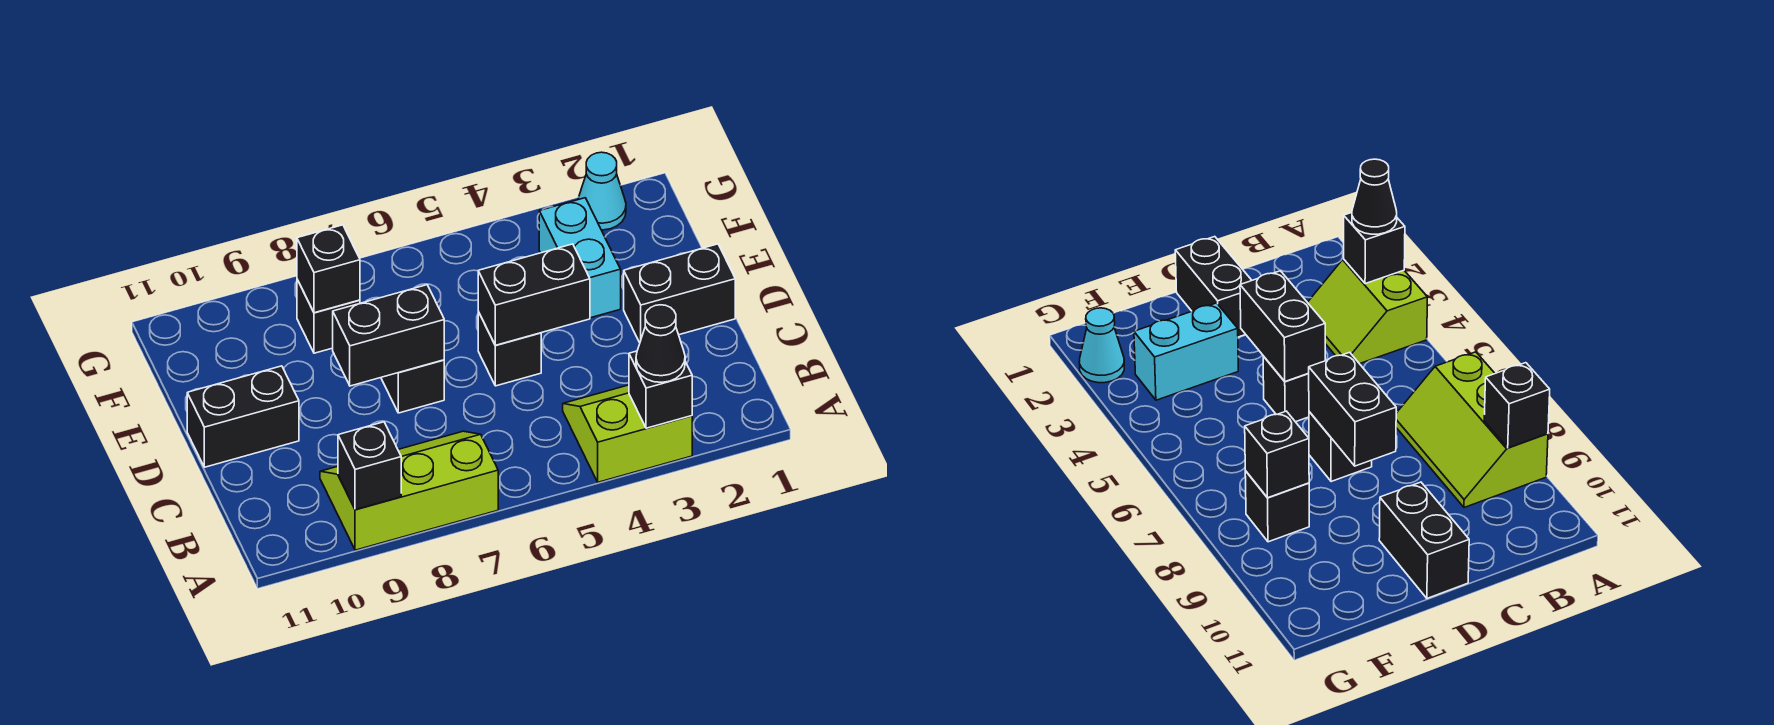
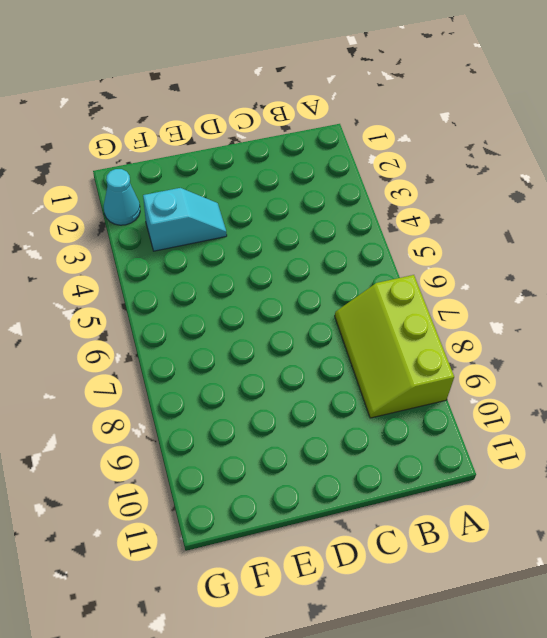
cyan slope E3:F3 level 1 top F -> cyan brick E3:F3 level 1
none -> lime slope A3:B4 level 1 top A
none -> black brick D1:D2 level 1
none -> black brick D5 level 1

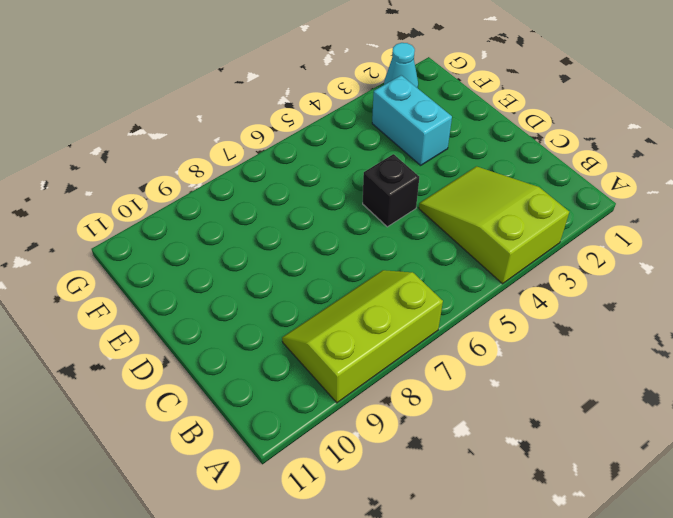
lime slope A3:C4 level 1 top A -> lime slope A3:B4 level 1 top A
none -> black brick D1:D2 level 1
none -> black brick D7 level 1
none -> black brick D10:D11 level 1

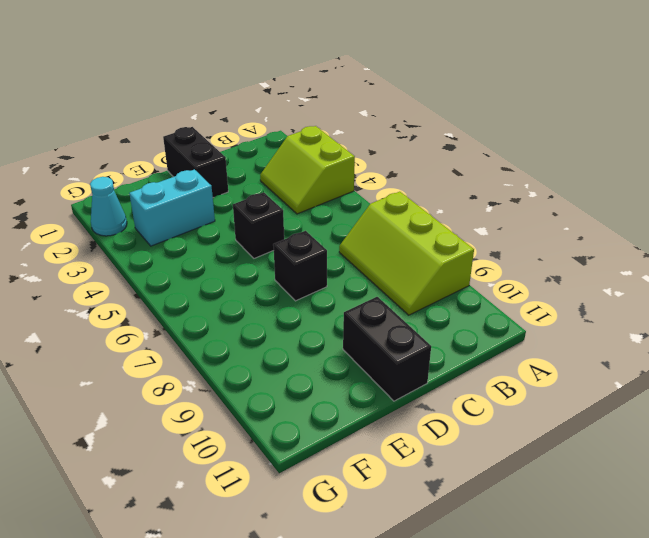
none -> black brick F8 level 1
none -> black brick A3 level 2
none -> black brick A9 level 2

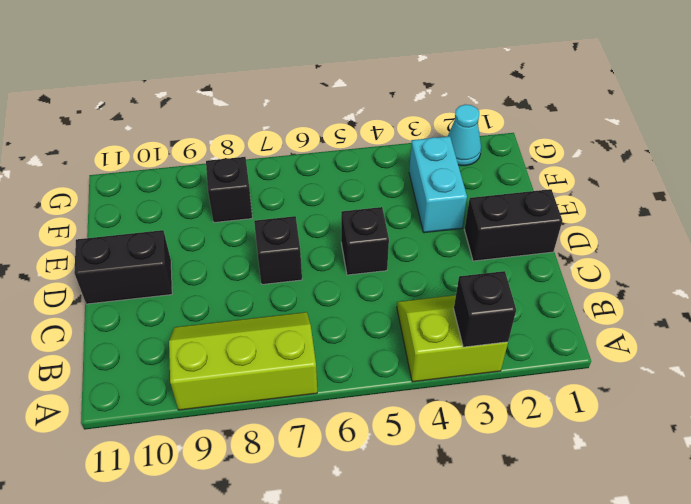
none -> black brick A9 level 2
none -> black brick D4:D5 level 2
none -> black brick D7:D8 level 2

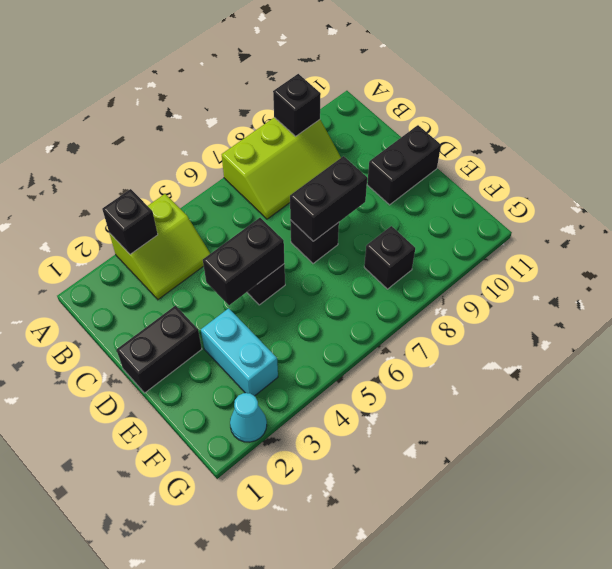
none -> black brick F8 level 2
none -> black cone A3 level 3

